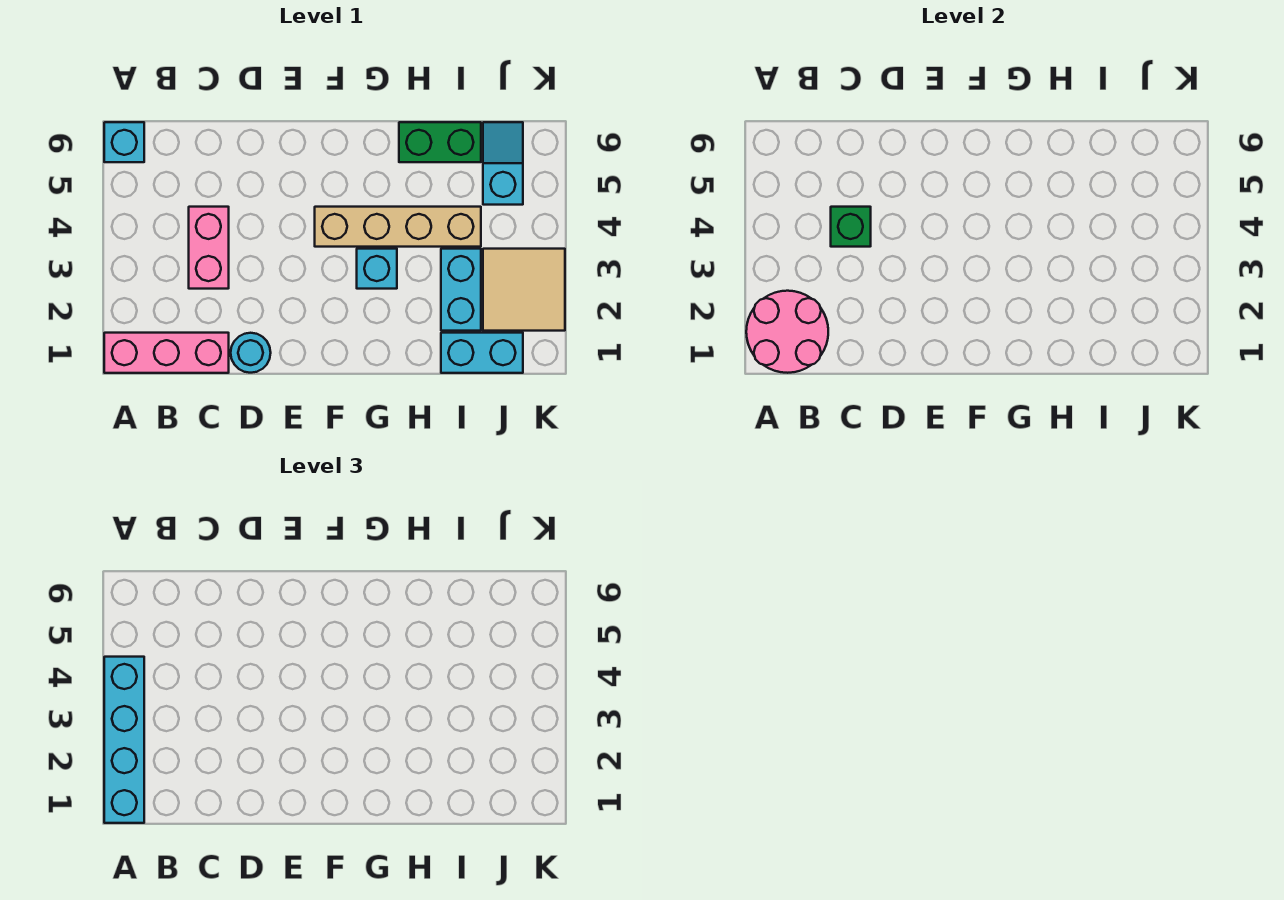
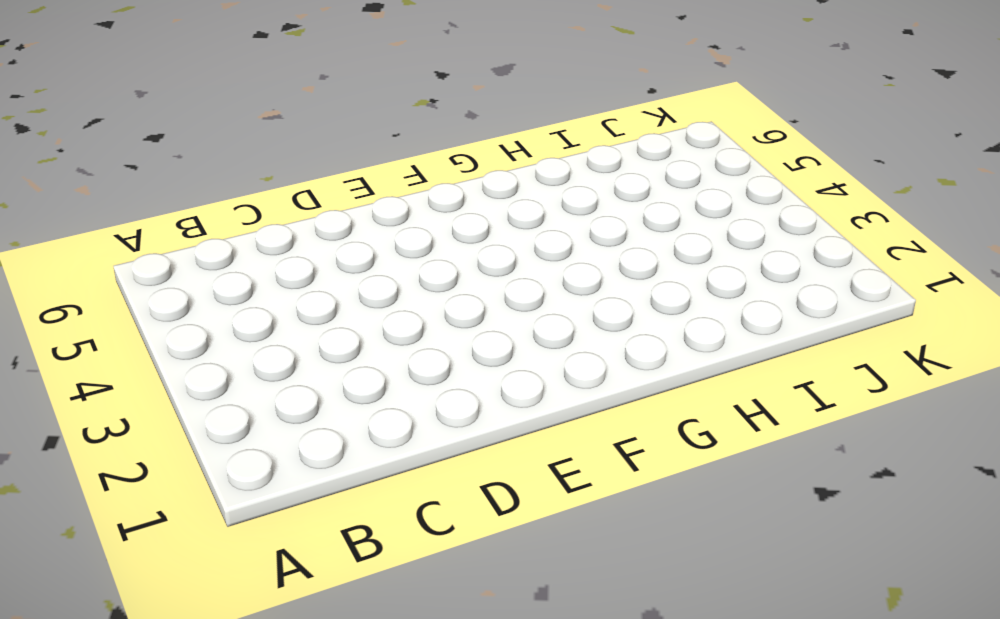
none -> pink brick A1:C1 level 1
none -> cyan brick A6 level 1
none -> pink brick C3:C4 level 1

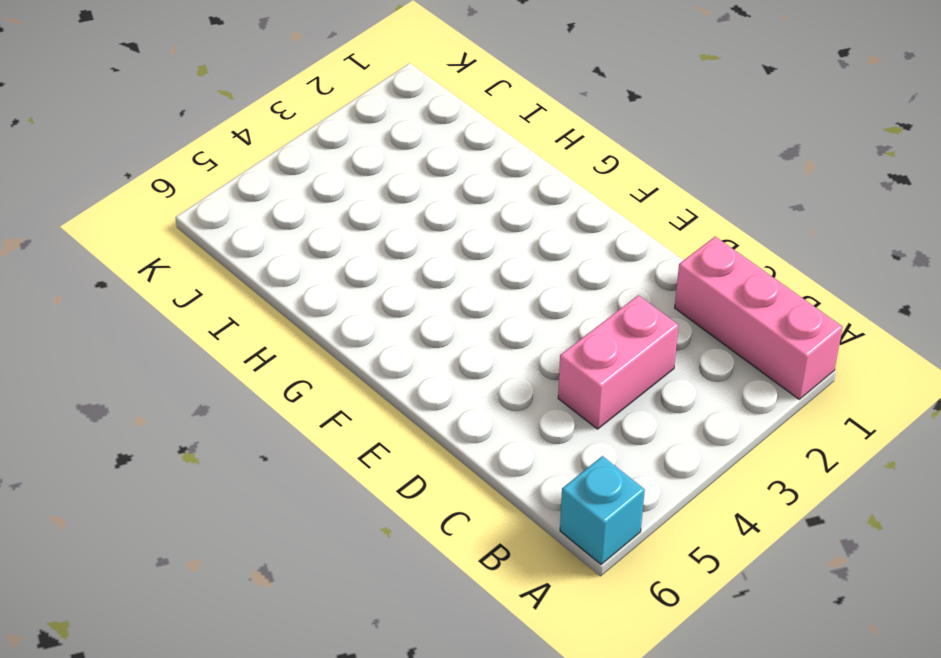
none -> cyan round brick D1 level 1
none -> tan brick F4:I4 level 1
none -> cyan brick G3 level 1

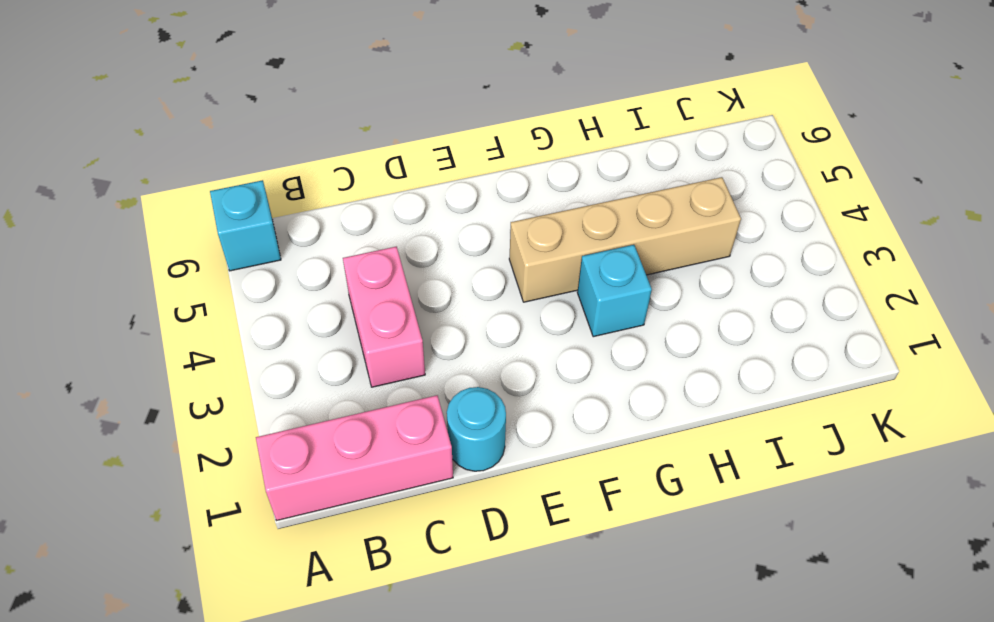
none -> green brick H6:I6 level 1
none -> cyan brick I1:J1 level 1
none -> cyan brick I2:I3 level 1

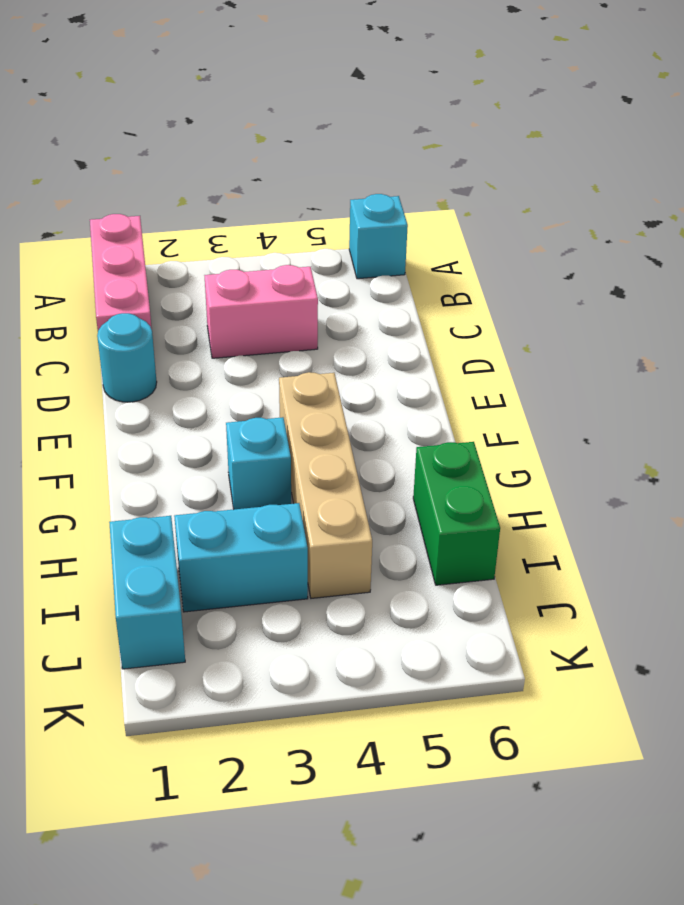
none -> tan tile J2:K3 level 1
none -> cyan slope J5:J6 level 1 top 5
none -> pink round brick A1:B2 level 2

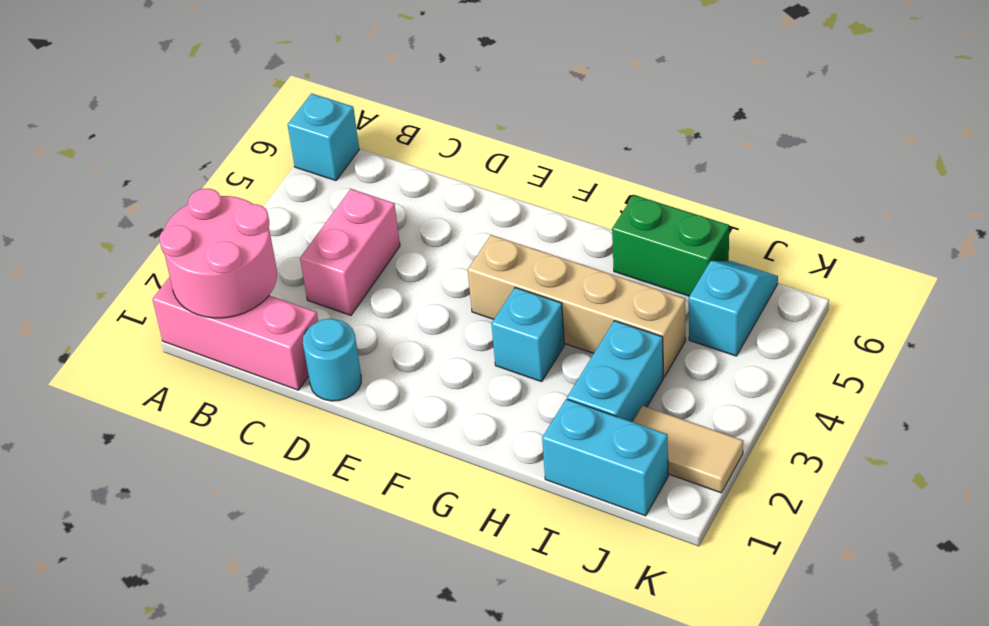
tan tile J2:K2 level 1 -> tan tile J2:K3 level 1
none -> green brick C4 level 2
none -> cyan brick A1:A4 level 3

